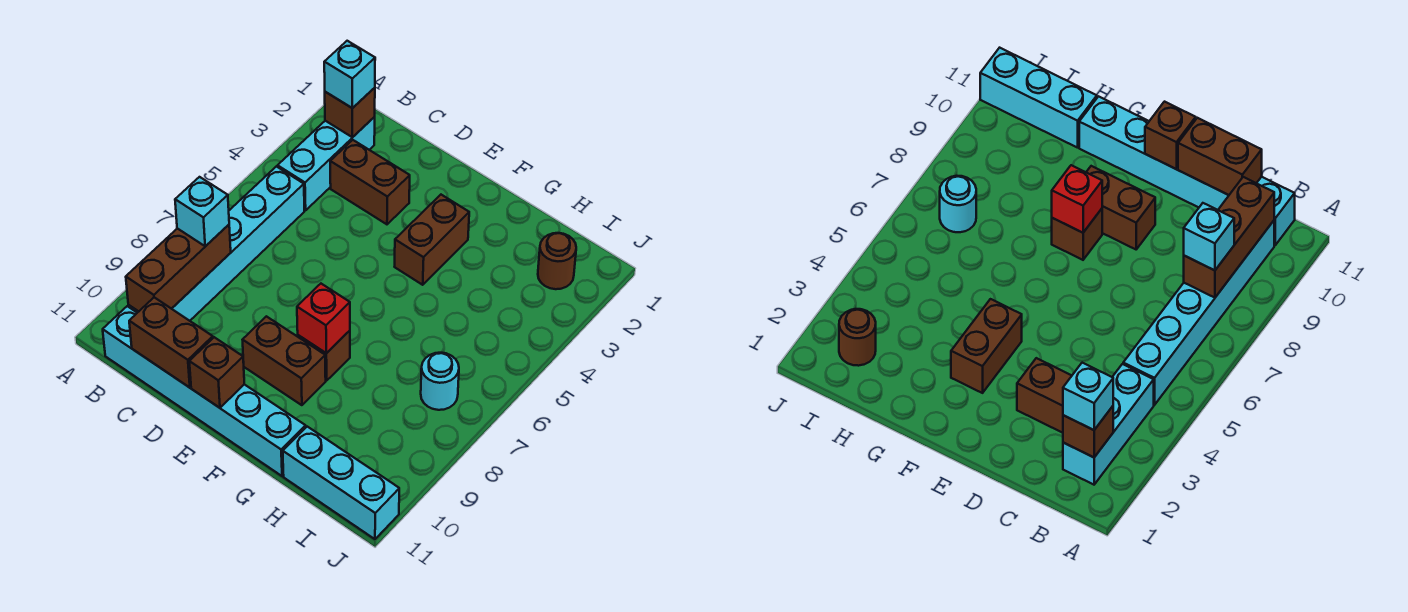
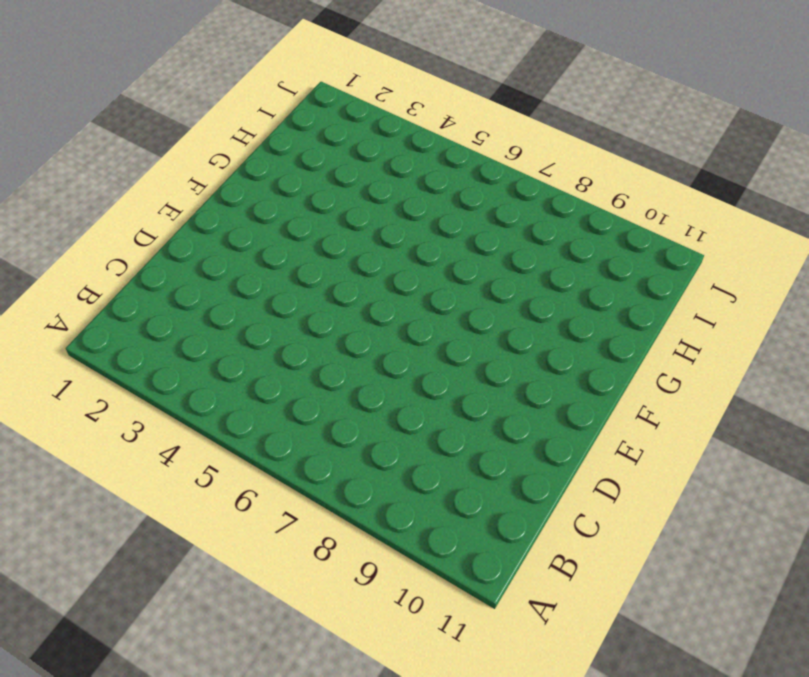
none -> cyan brick B2:B4 level 1
none -> cyan brick B5:B10 level 1
none -> cyan brick B11:G11 level 1

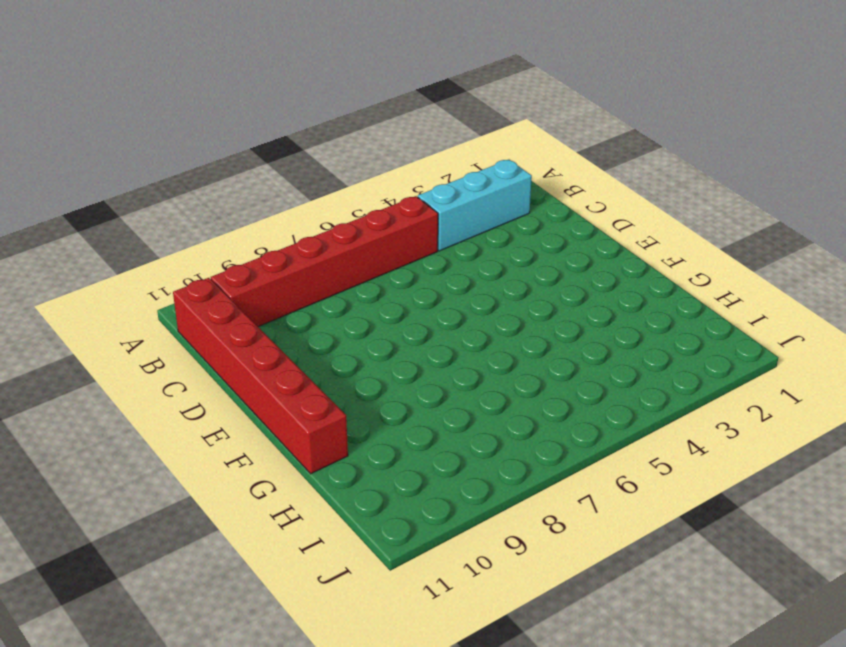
red brick B5:B10 level 1 -> cyan brick B5:B10 level 1
red brick B11:G11 level 1 -> cyan brick B11:G11 level 1
none -> brown brick C3:D3 level 1
none -> brown brick E9:F9 level 1
none -> brown brick F3:F4 level 1

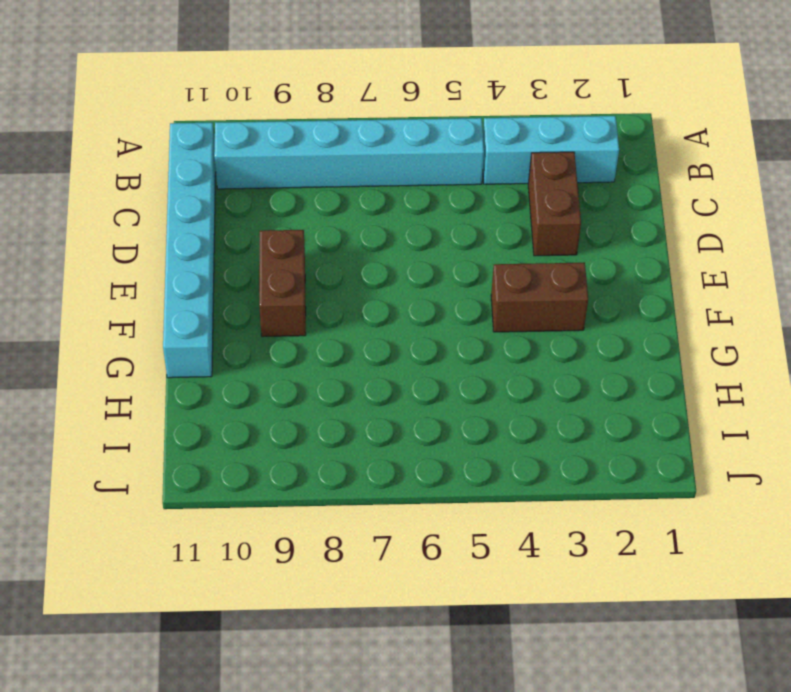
none -> brown brick F8 level 1
none -> cyan brick H11:J11 level 1
none -> brown round brick I2 level 1

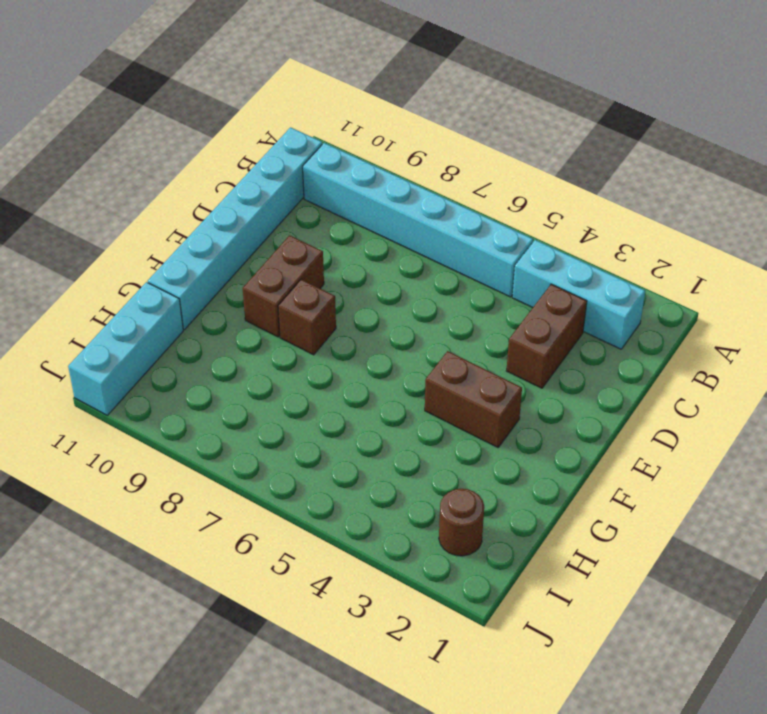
none -> cyan round brick I7 level 1
none -> brown brick B2 level 2
none -> brown brick B8:B10 level 2

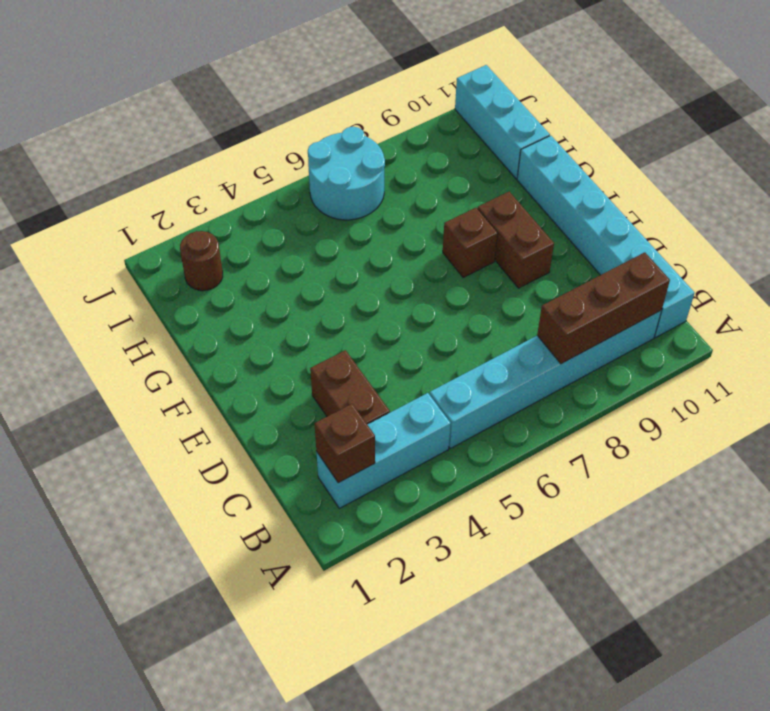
cyan round brick I6:J7 level 1 -> cyan round brick I7 level 1
none -> brown brick F3:F4 level 1
none -> brown brick C11:D11 level 2
none -> brown brick E11 level 2

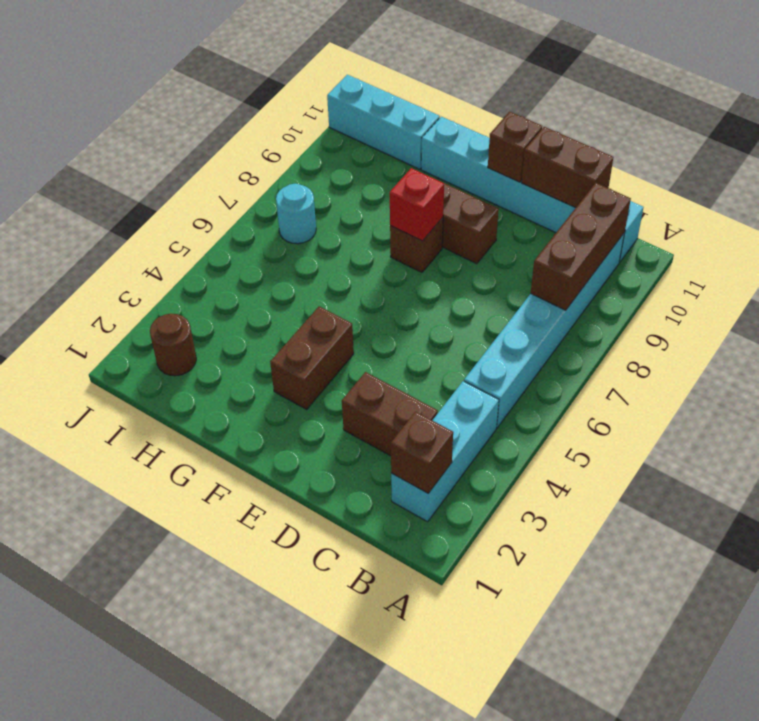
none -> cyan brick B2 level 3
none -> cyan brick B8 level 3

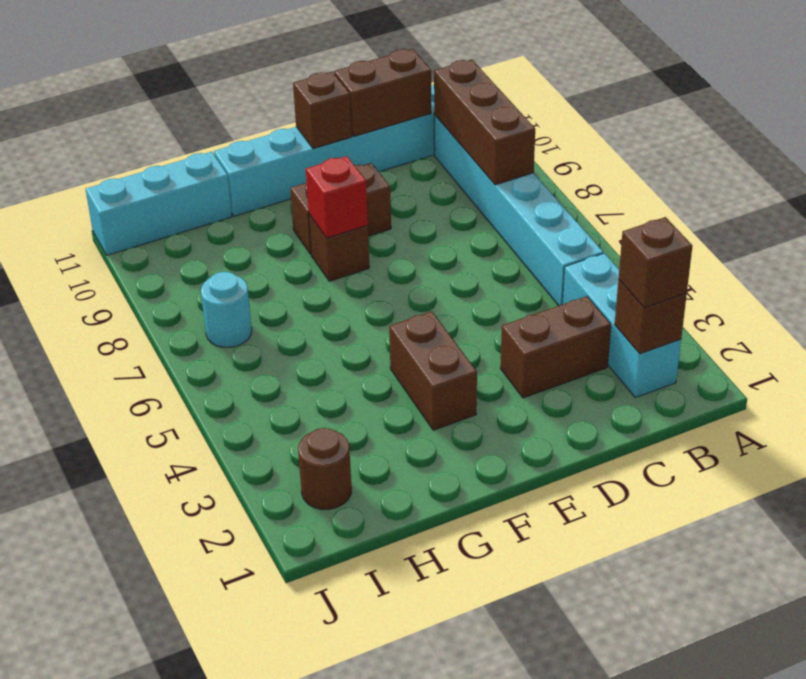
brown brick B2 level 3 -> cyan brick B2 level 3
none -> cyan brick B8 level 3

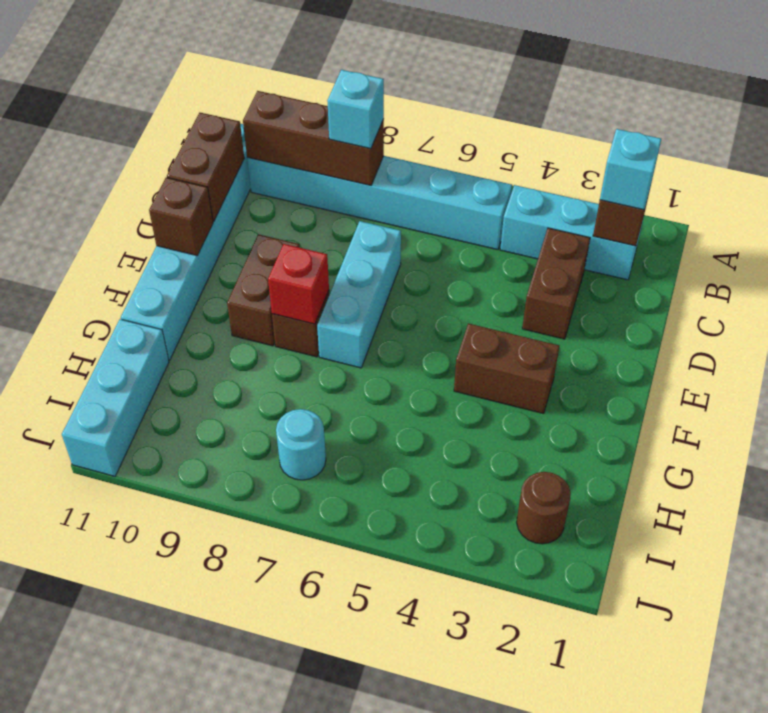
cyan brick D7:F7 level 1 -> none

